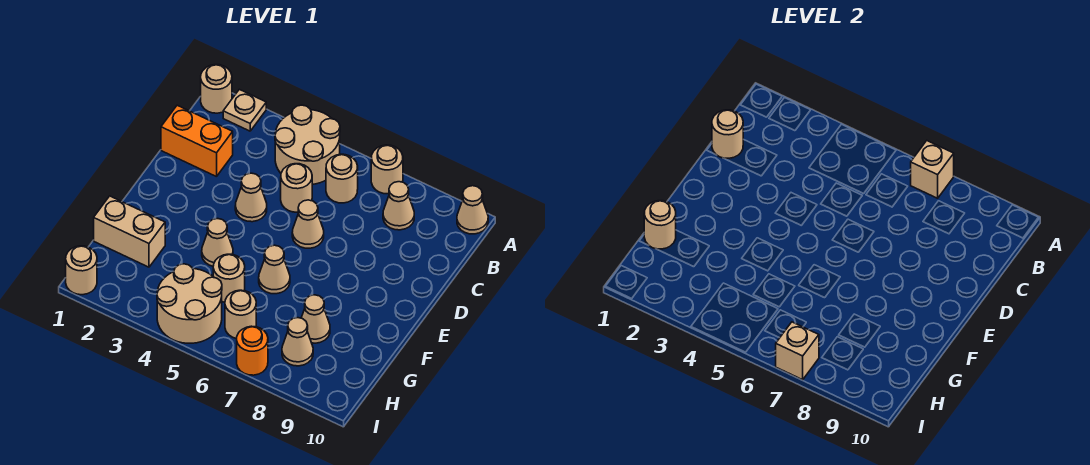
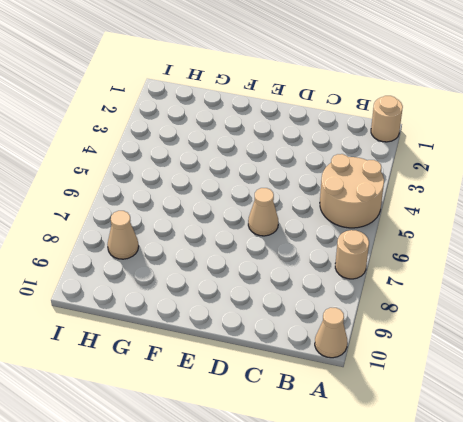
none -> tan plate A2 level 1
none -> tan round brick B6 level 1
none -> tan cone B8 level 1

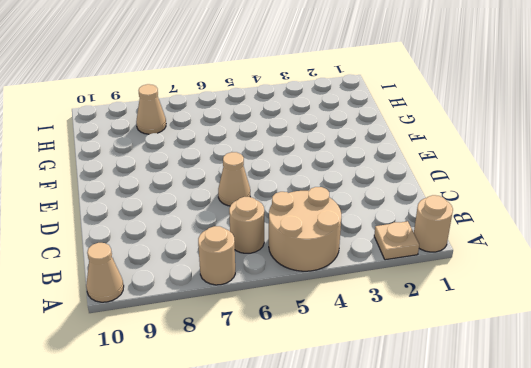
none -> tan cone B8 level 1
none -> orange brick C1:C2 level 1
none -> tan round brick C5 level 1

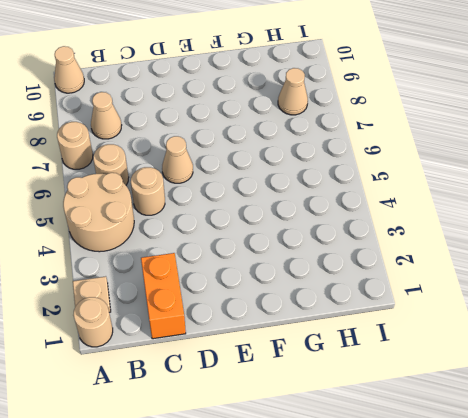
none -> tan cone D4 level 1
none -> tan cone F4 level 1
none -> tan cone F6 level 1

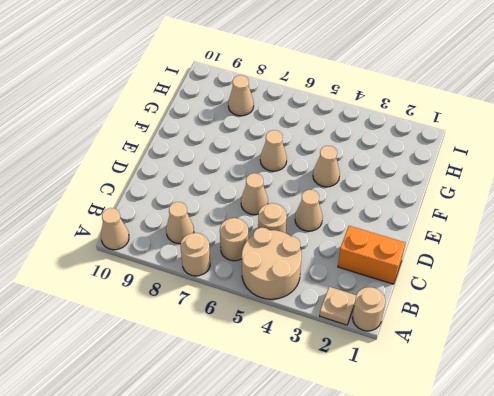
none -> tan brick G1:G2 level 1
none -> tan round brick G5 level 1
none -> tan cone G8 level 1

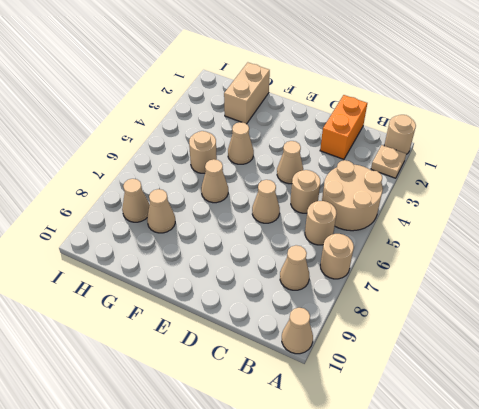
none -> tan round brick H4:I5 level 1
none -> tan round brick H6 level 1
none -> tan round brick I1 level 1

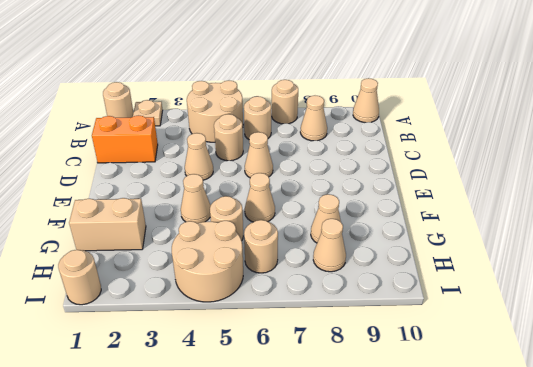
none -> orange round brick I7 level 1
none -> tan brick A7 level 2
none -> tan round brick C1 level 2

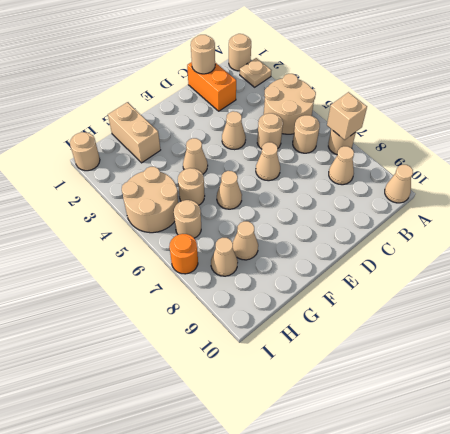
none -> tan round brick G1 level 2
none -> tan brick I7 level 2

